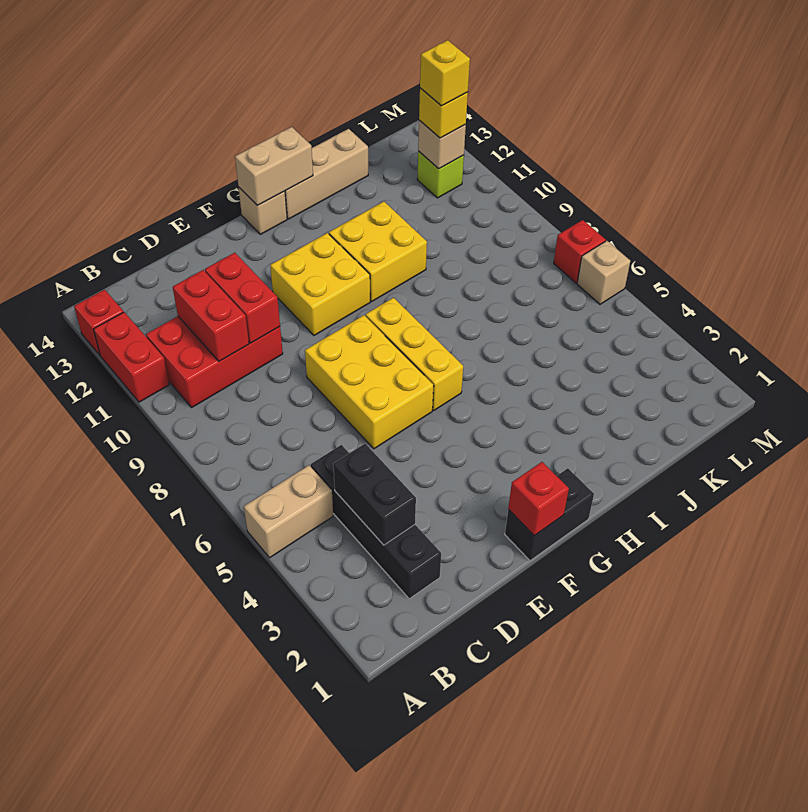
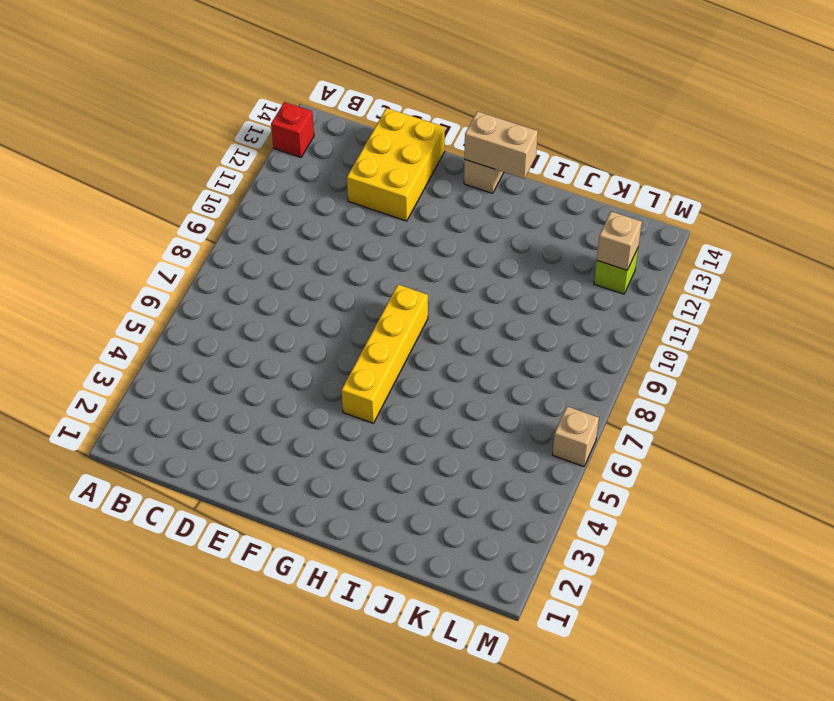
yellow brick D12:E14 level 1 -> yellow brick E6:F8 level 1
yellow brick G5:G8 level 1 -> yellow brick G6:G8 level 1
none -> tan brick A5:B5 level 1
none -> red brick A11:A12 level 1
none -> red brick B10:D11 level 1

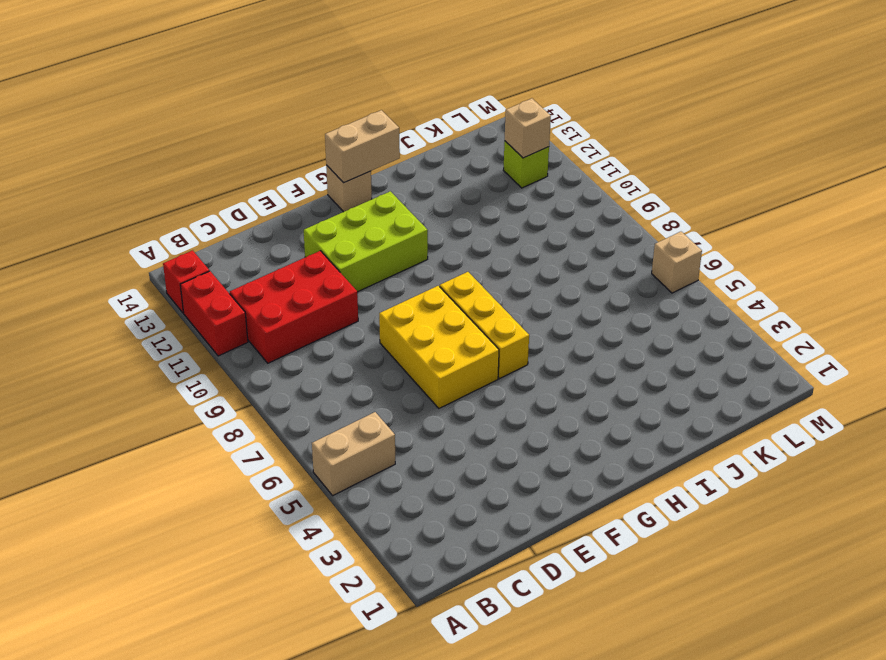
lime brick E11:G12 level 1 -> yellow brick F10:G11 level 1
none -> black brick C2:C5 level 1
none -> black brick F1:G1 level 1
none -> yellow brick H10:I11 level 1

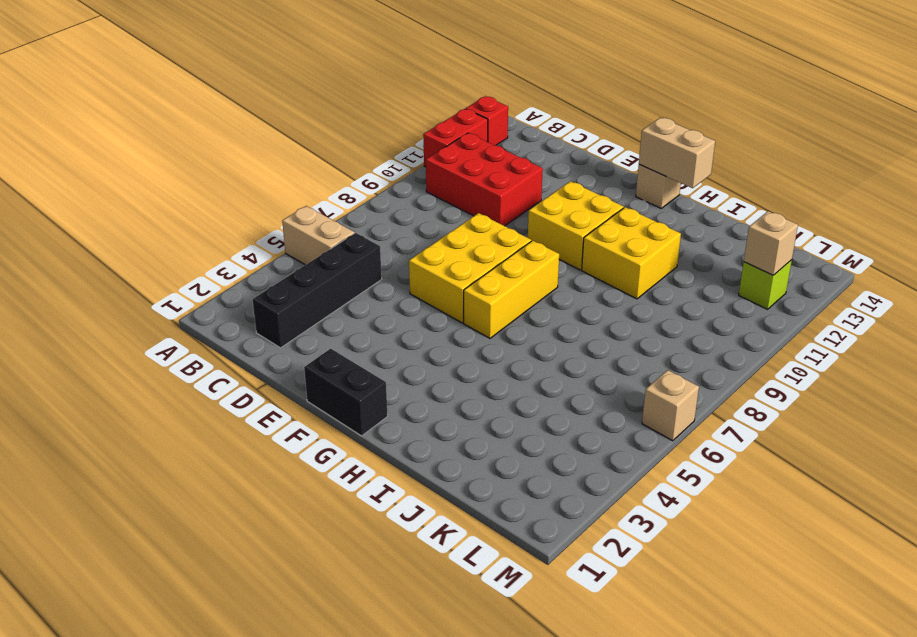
none -> tan brick H14:J14 level 1
none -> red brick M7 level 1
none -> black brick C3:C4 level 2

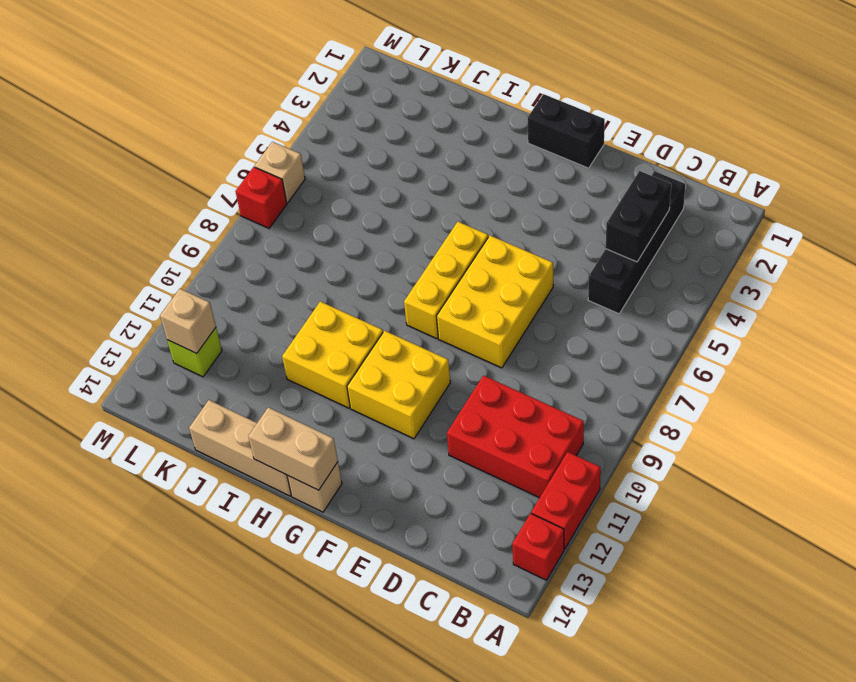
none -> tan brick A5:B5 level 1
none -> red brick C10:C11 level 2
none -> red brick D10:D11 level 2

